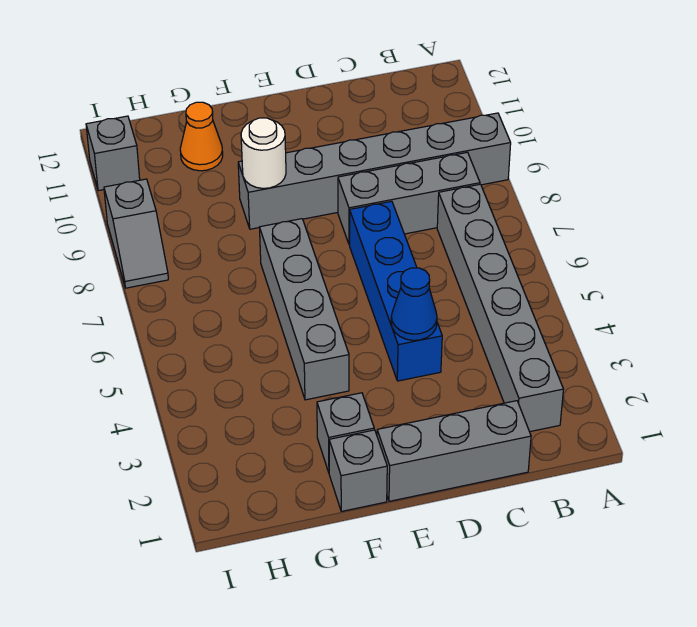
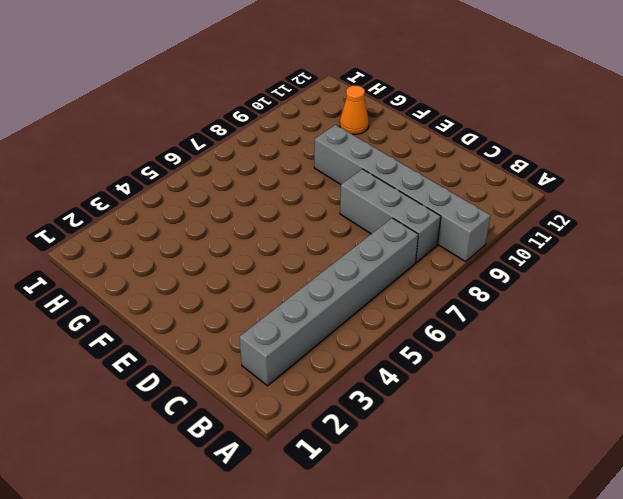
none -> grey brick C1:E1 level 1
none -> blue brick D4:D7 level 1
none -> grey brick F1 level 1

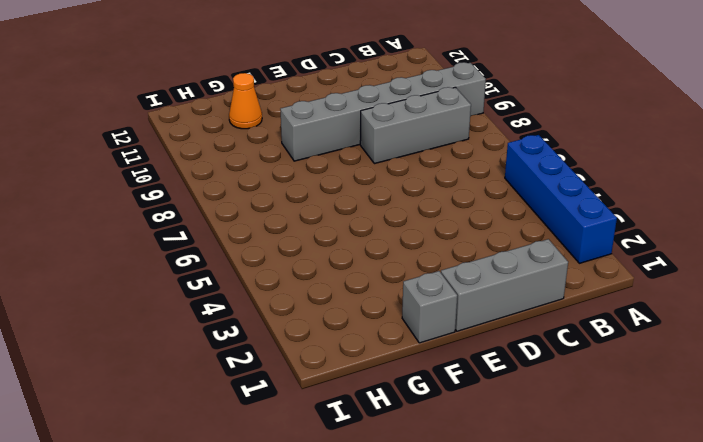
blue brick A2:A5 level 1 -> blue brick D4:D7 level 1
none -> grey brick B2:B7 level 1
none -> grey brick F2 level 1
none -> grey brick F4:F7 level 1

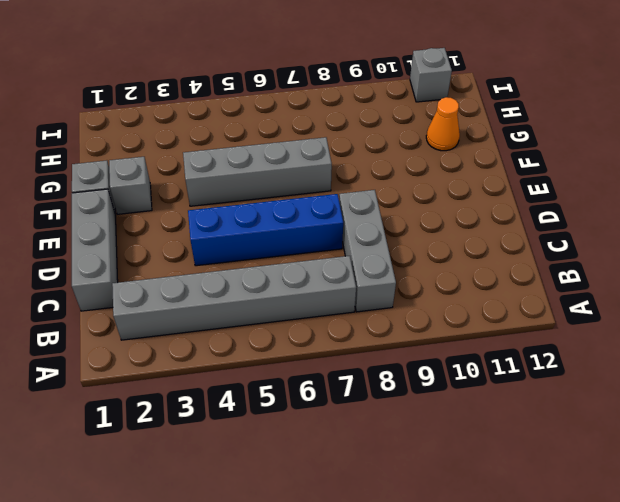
none -> grey brick A9:F9 level 1
none -> grey slope I8:I9 level 1 top 9
none -> blue cone D4 level 2

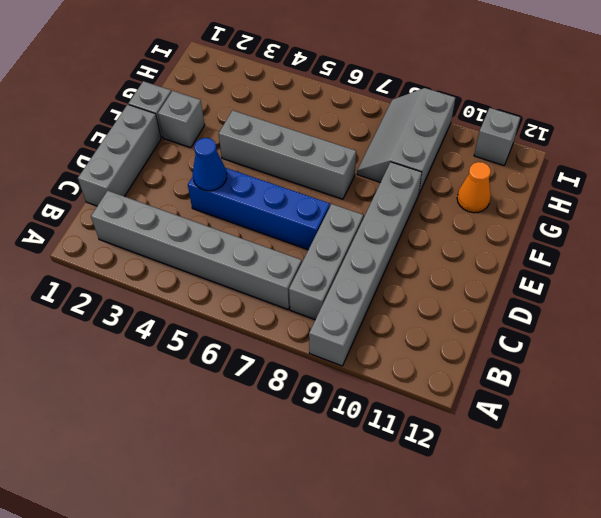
grey slope G8:I9 level 1 top 9 -> grey slope I8:I9 level 1 top 9
none -> white round brick F9 level 2

